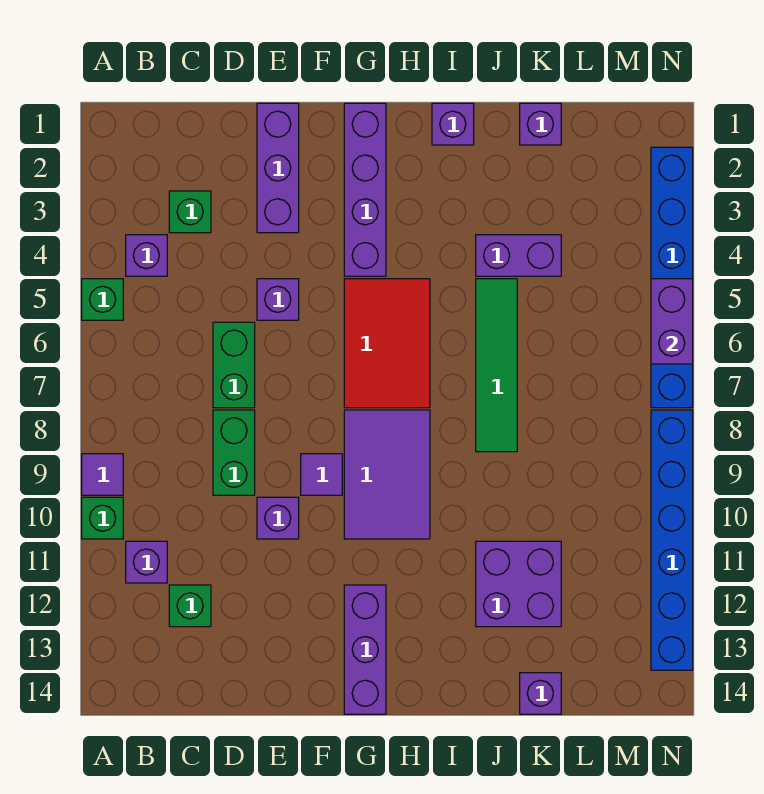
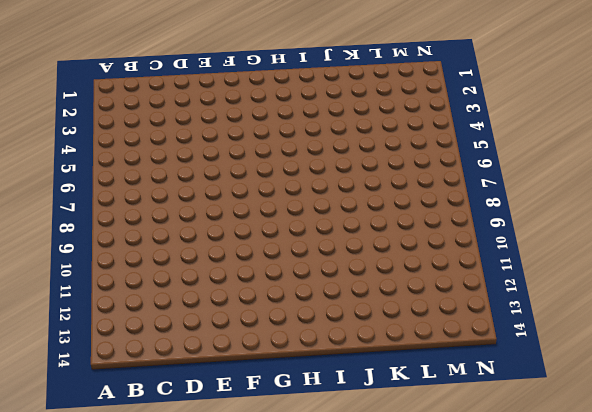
none -> green brick A5 level 1
none -> purple tile A9 level 1
none -> green brick A10 level 1

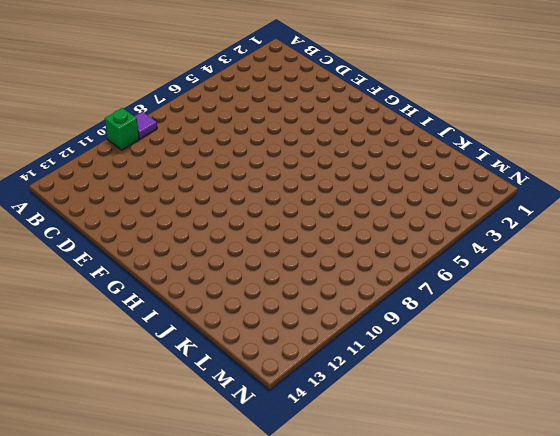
none -> green brick A5 level 1
none -> purple brick B4 level 1
none -> purple brick B11 level 1

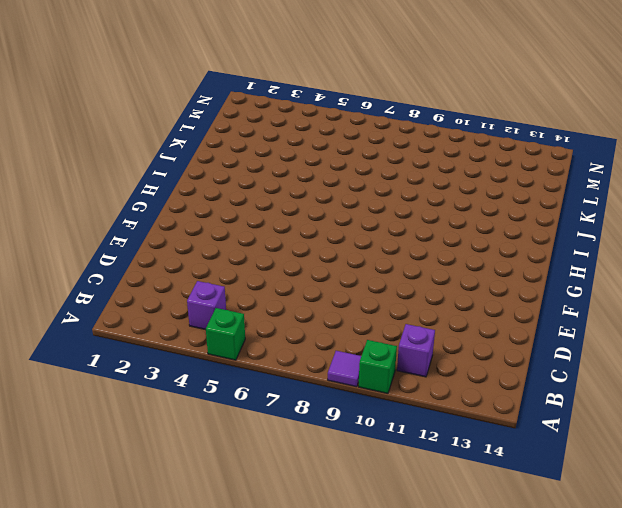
none -> green brick C3 level 1
none -> green brick C12 level 1
none -> green brick D6:D7 level 1

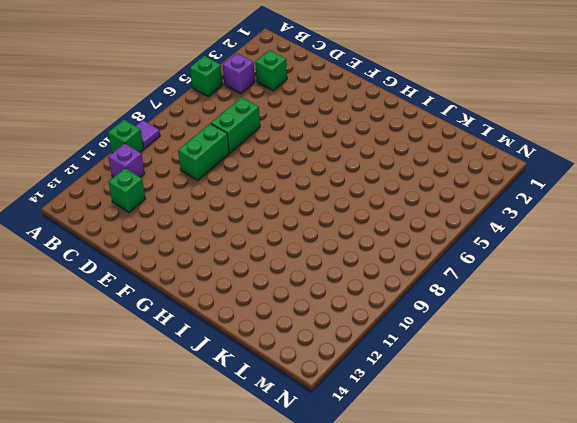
none -> purple brick E1:E3 level 1
none -> purple brick E5 level 1
none -> purple brick E10 level 1

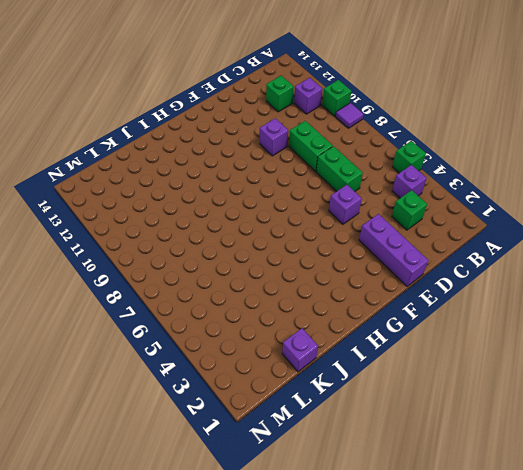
none -> purple tile F9 level 1
none -> purple brick G1:G4 level 1
none -> red tile G5:H7 level 1

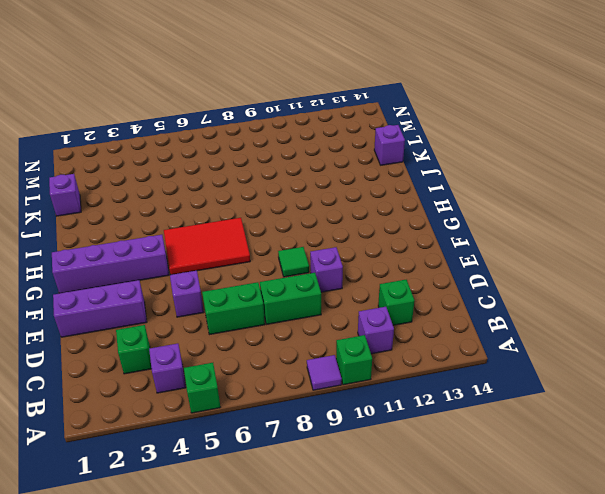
green tile F9 level 1 -> purple tile F9 level 1
none -> purple tile G8:H10 level 1
none -> purple brick G12:G14 level 1
none -> purple brick I1 level 1

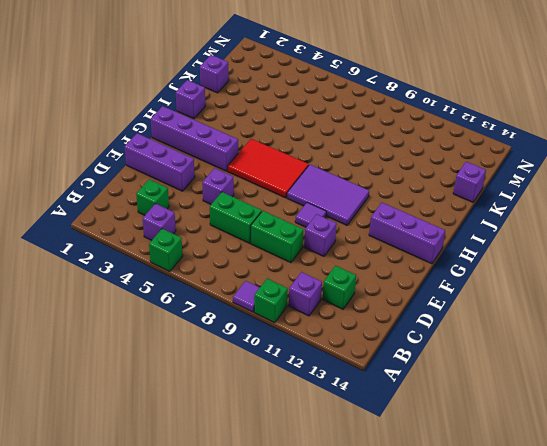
none -> purple brick J4:K4 level 1
none -> green tile J5:J8 level 1
none -> purple brick J11:K12 level 1

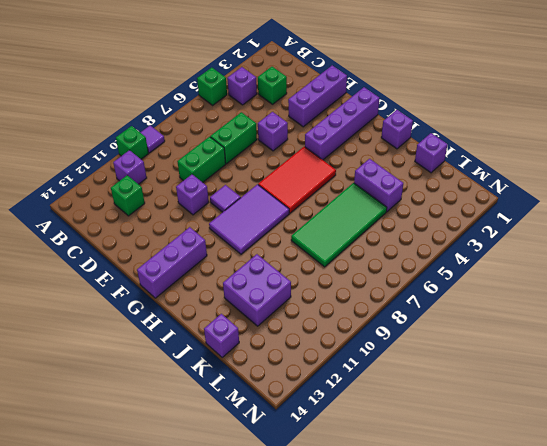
green tile J5:K8 level 1 -> green tile J5:J8 level 1
none -> blue brick N2:N7 level 1
none -> blue brick N8:N13 level 1
none -> purple brick N5:N6 level 2

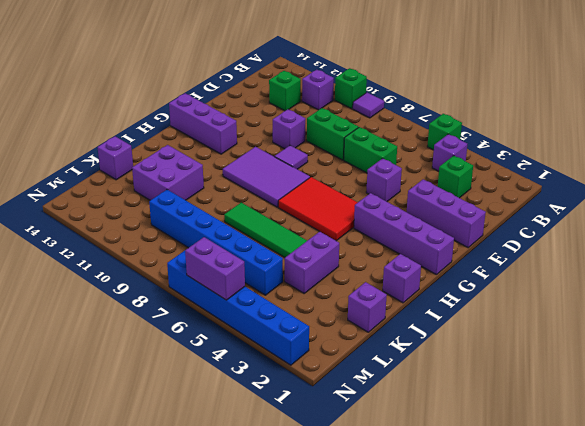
blue brick L5:L10 level 1 -> blue brick N8:N13 level 1

